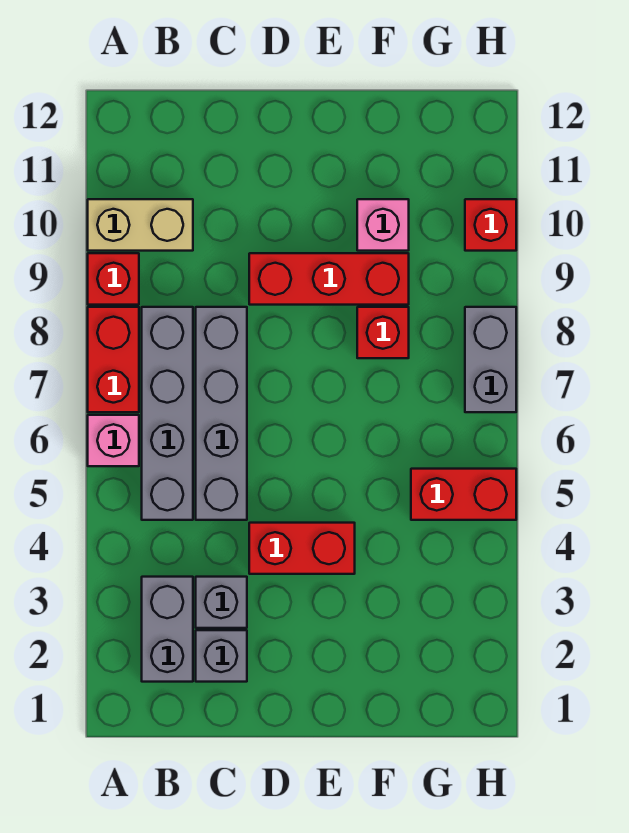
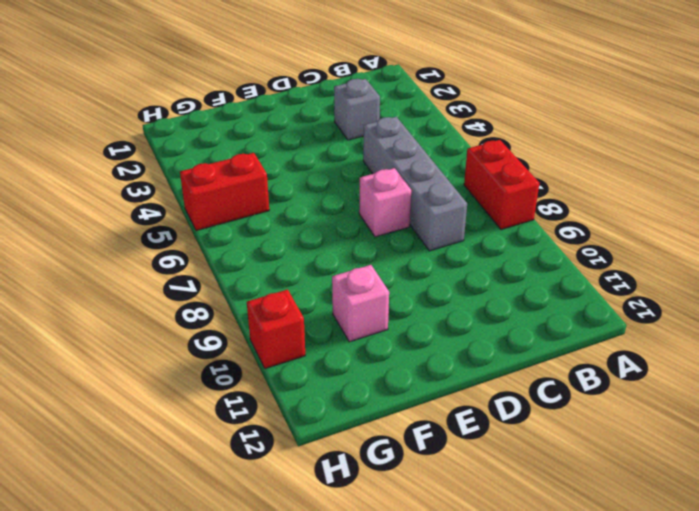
pink brick D7 level 1 -> pink brick A6 level 1
none -> red brick A9 level 1
none -> tan brick A10:B10 level 1
none -> grey brick B2:B3 level 1

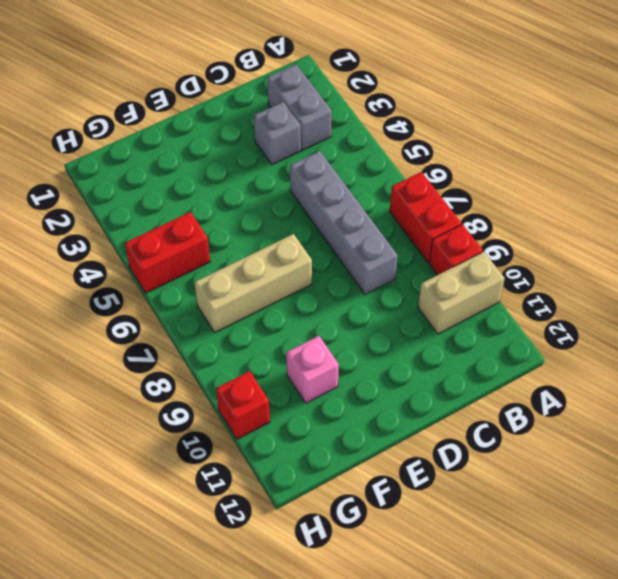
tan brick E7:G7 level 1 -> none
none -> pink brick A6 level 1
none -> grey brick B5:B8 level 1
none -> grey brick C2 level 1

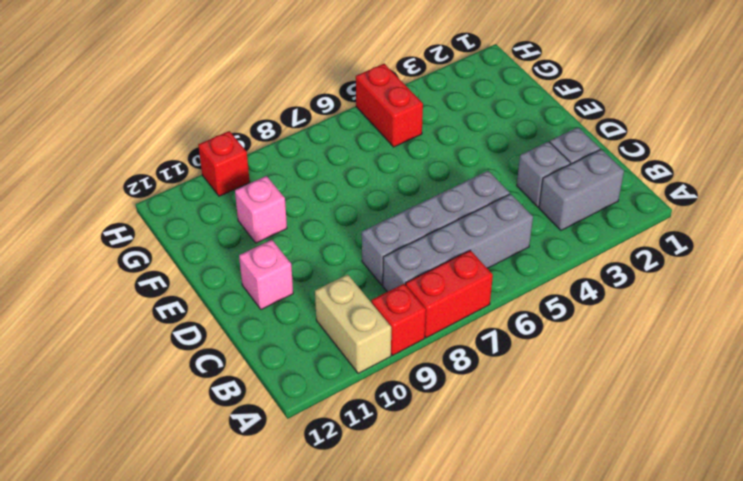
pink brick D11 level 1 -> pink brick A6 level 1
none -> red brick D4:E4 level 1
none -> red brick D9:F9 level 1
none -> red brick F8 level 1

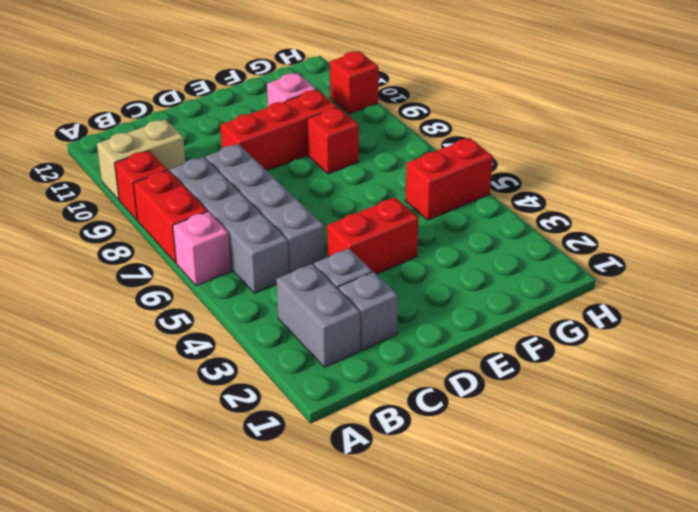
none -> grey brick H7:H8 level 1

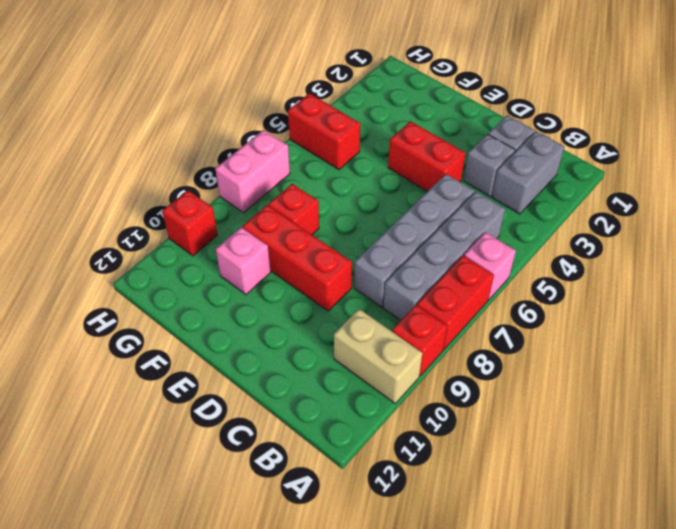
pink brick H7:H8 level 1 -> grey brick H7:H8 level 1

